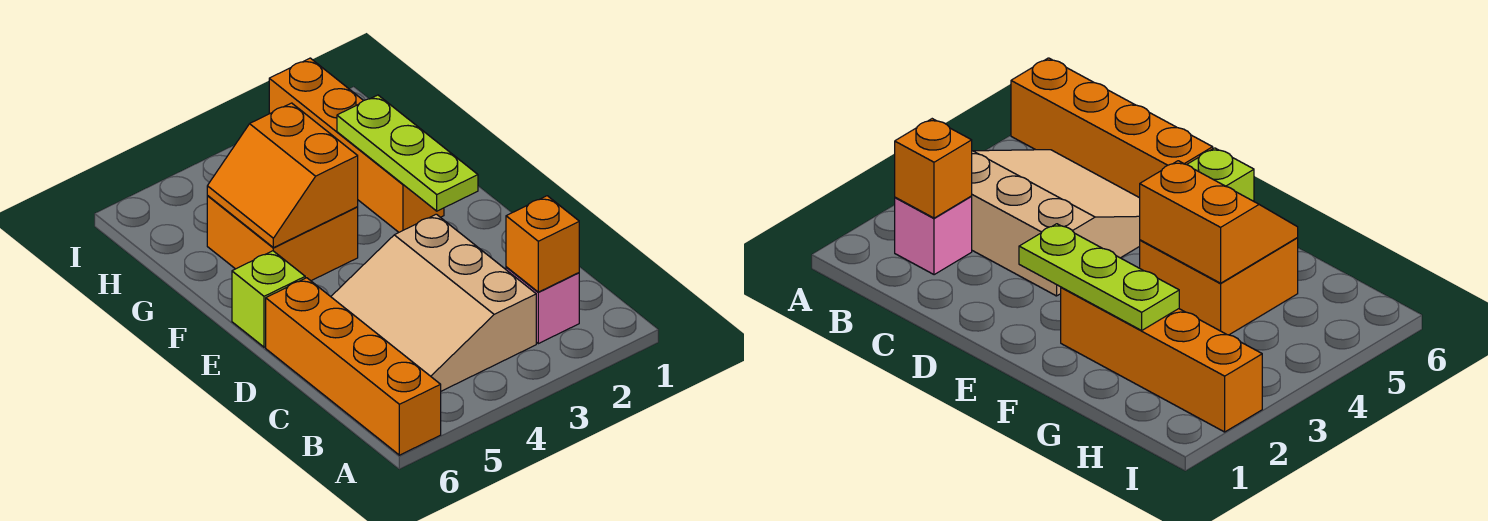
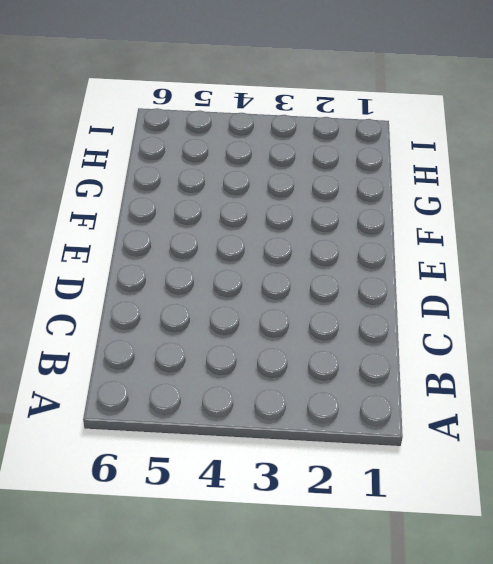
none -> orange brick A6:D6 level 1
none -> pink brick B2 level 1

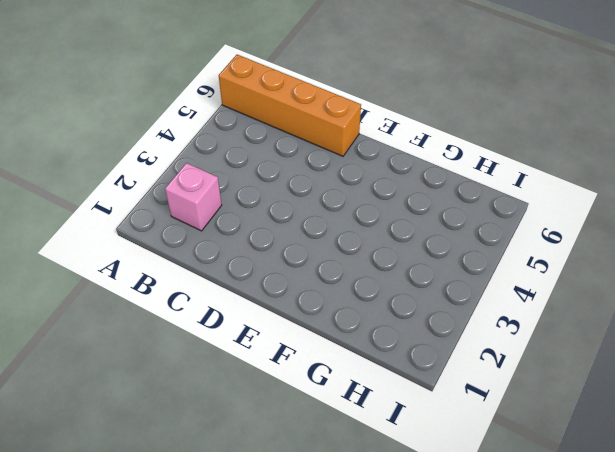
none -> tan slope B3:D5 level 1 top 3
none -> lime brick E6 level 1

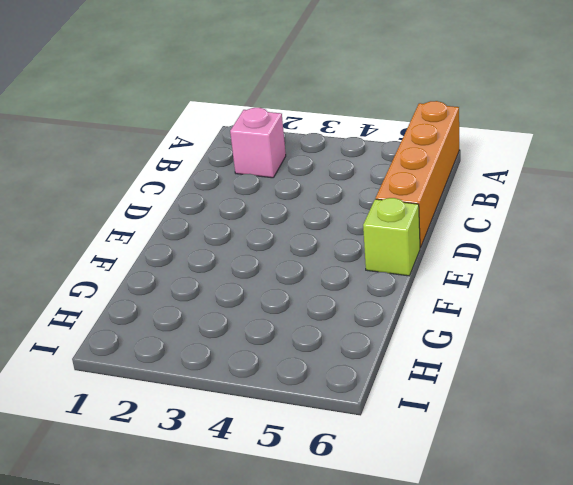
none -> tan slope B3:D5 level 1 top 3
none -> orange brick F2:I2 level 1

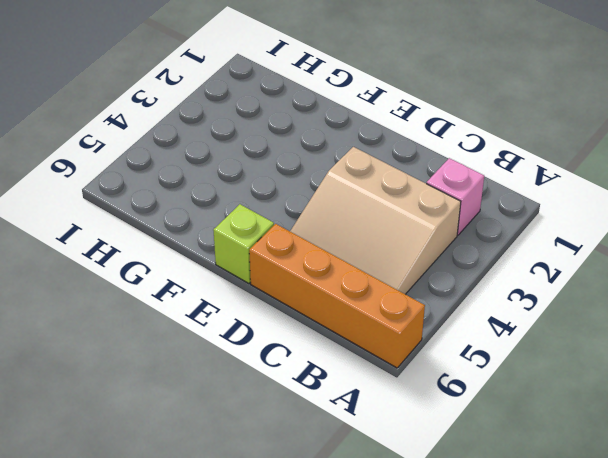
none -> orange brick F2:I2 level 1
none -> orange brick F4:G5 level 1

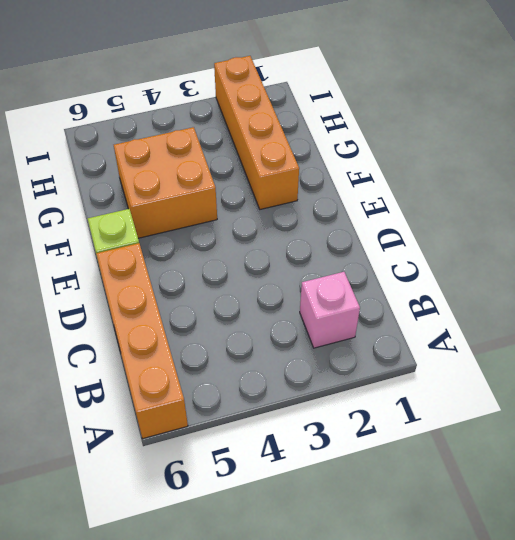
none -> tan slope B3:D5 level 1 top 3
none -> orange brick B2 level 2

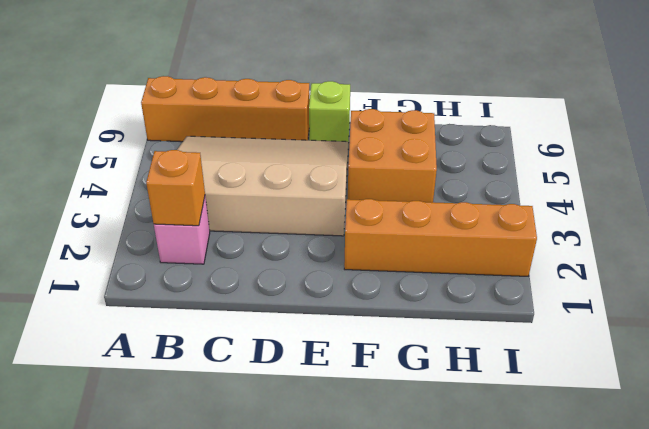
tan slope B3:E5 level 1 top 3 -> tan slope B3:D5 level 1 top 3
none -> lime plate E2:G2 level 2
none -> orange slope F4:G5 level 2 top 4

